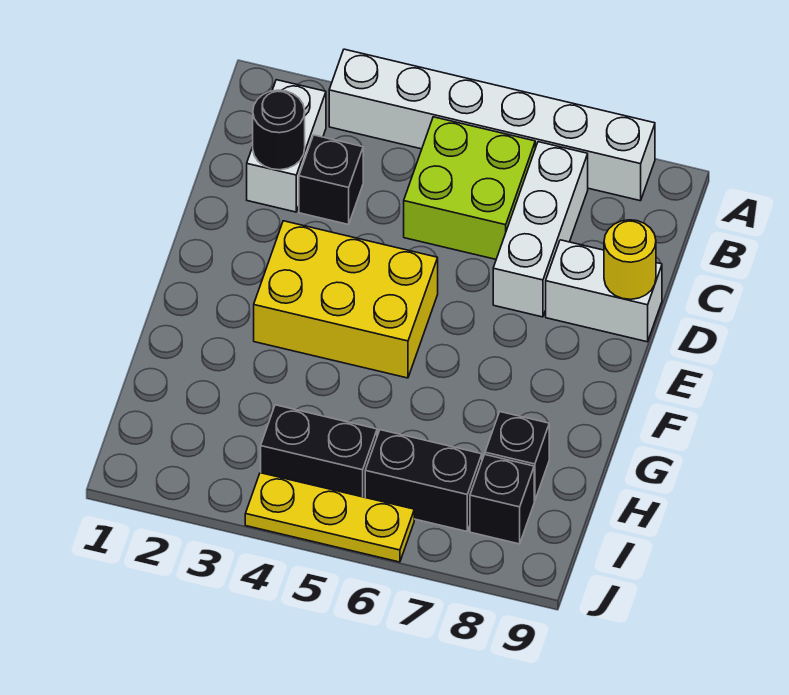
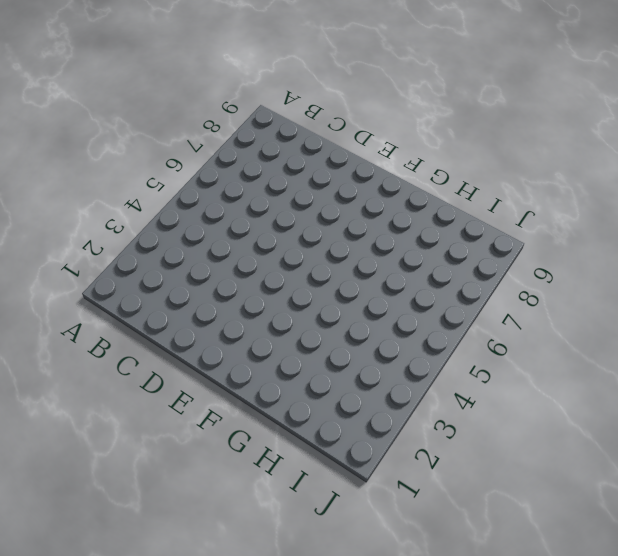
none -> white brick A3:A8 level 1
none -> white brick B2:C2 level 1
none -> lime brick B5:C6 level 1

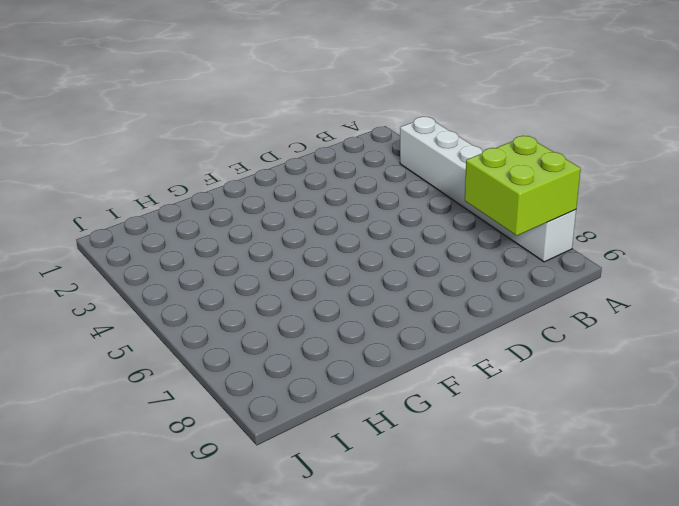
lime brick A7:B8 level 2 -> lime brick B5:C6 level 1
none -> white brick B2:C2 level 1
none -> white brick B7:D7 level 1
none -> black brick C3 level 1

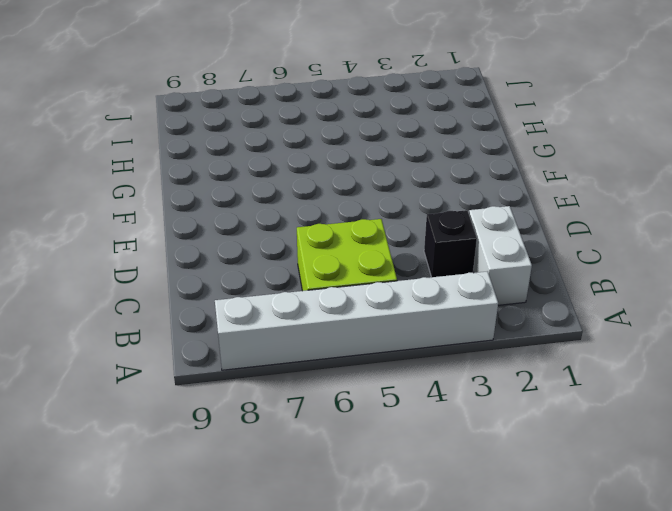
none -> white brick B7:D7 level 1
none -> white brick D8:D9 level 1
none -> yellow brick E3:F5 level 1

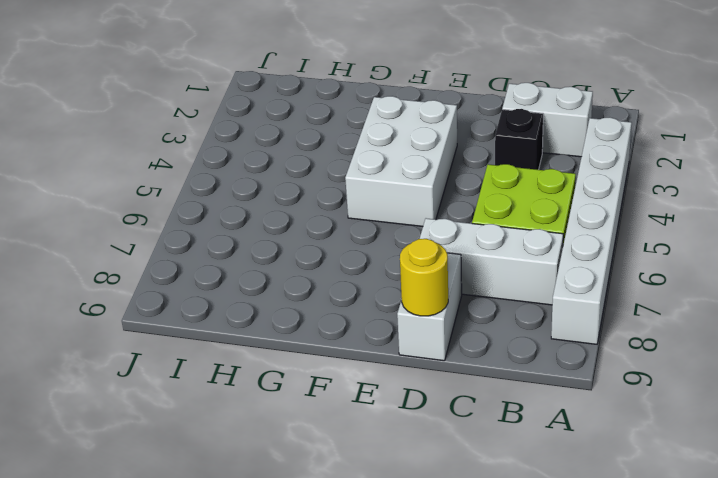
white brick E3:F5 level 1 -> yellow brick E3:F5 level 1
none -> black brick H8 level 1
none -> black brick I4:I5 level 1
none -> black brick I6:I7 level 1

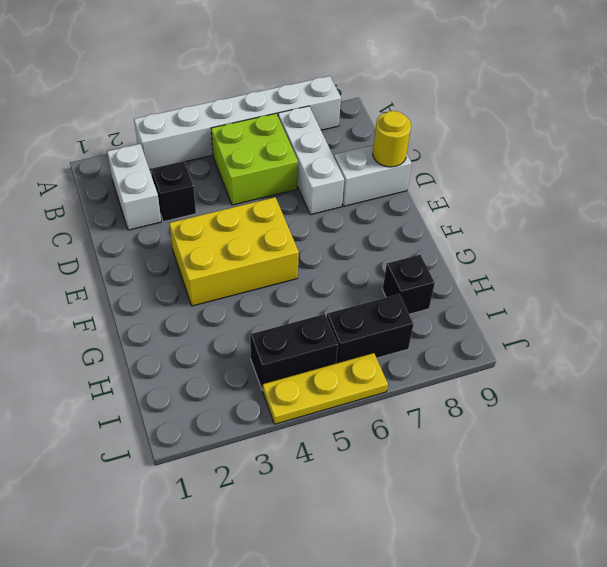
none -> black brick I8 level 1
none -> black round brick C2 level 2

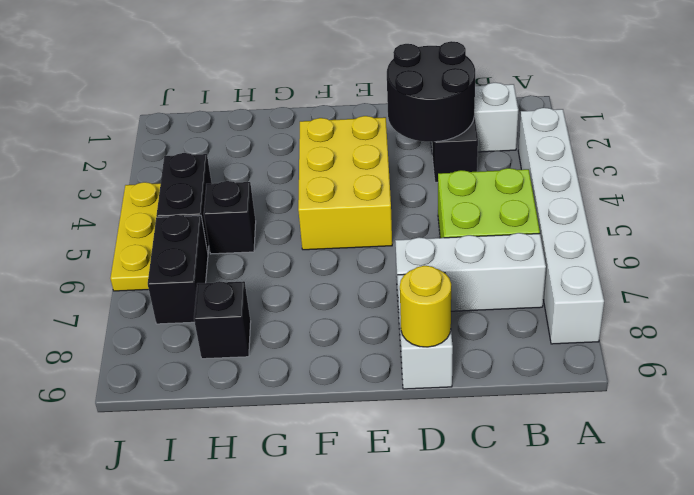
black round brick C2:D3 level 2 -> black round brick C2 level 2
black brick H5 level 1 -> black brick I8 level 1

